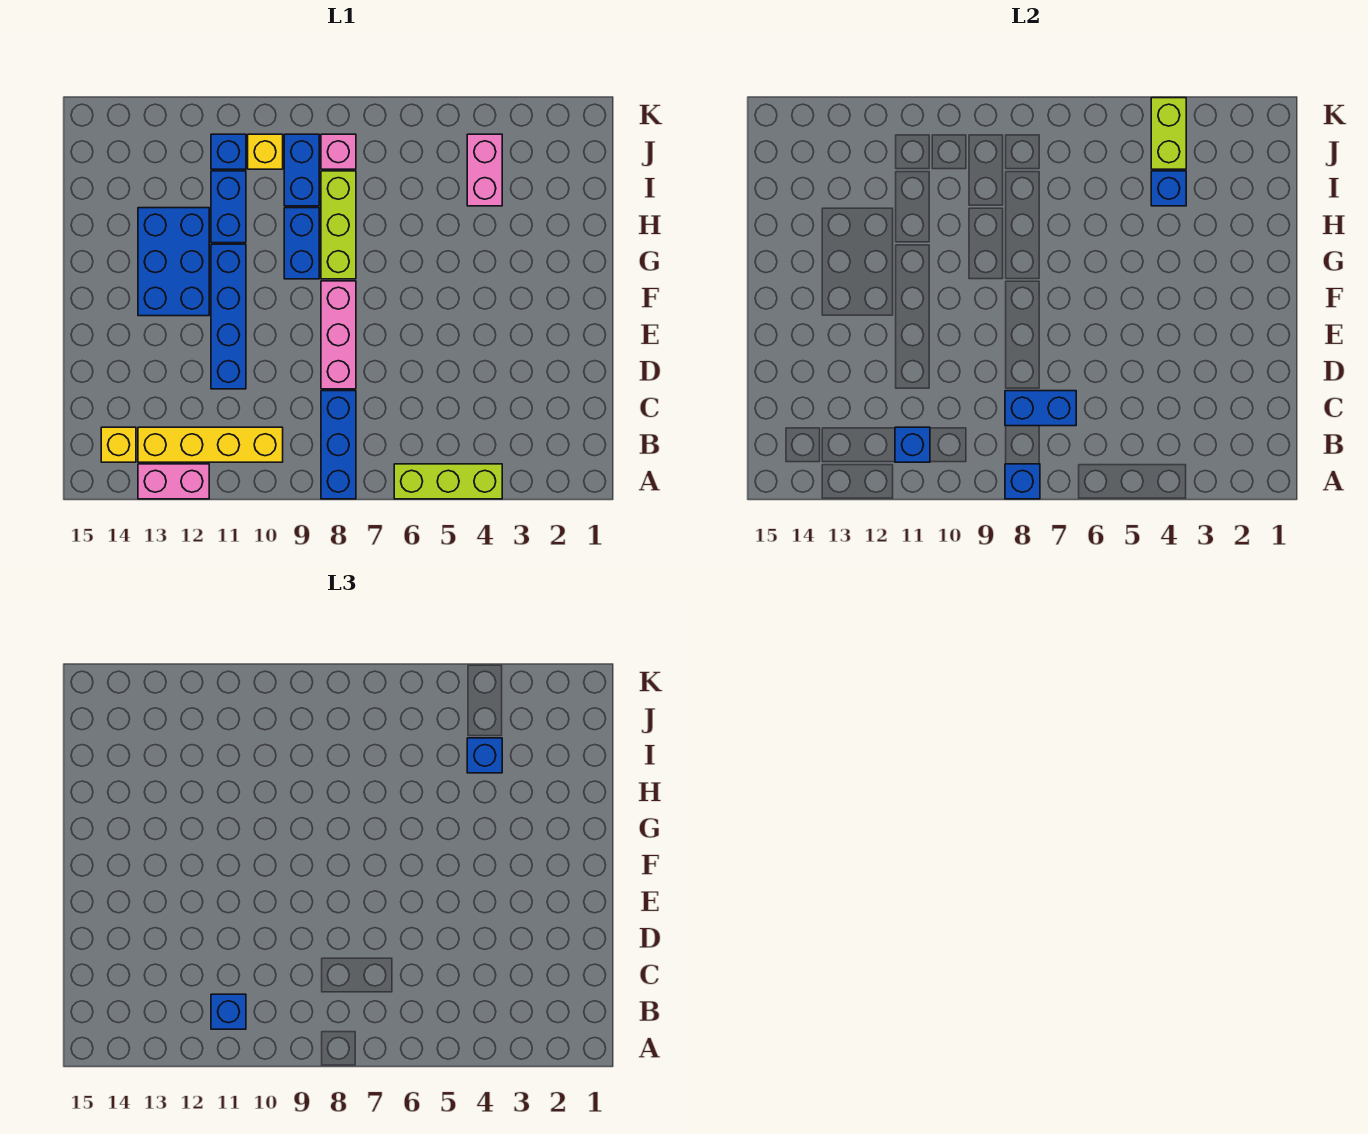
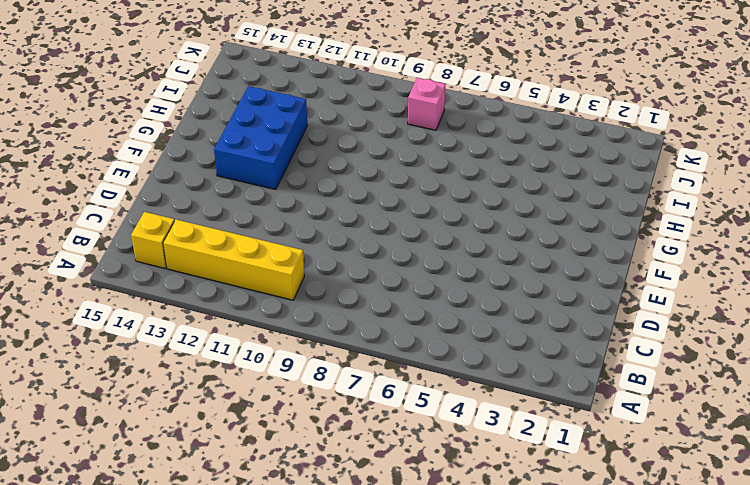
none -> lime brick A4:A6 level 1
none -> blue brick A8:C8 level 1
none -> pink brick A12:A13 level 1

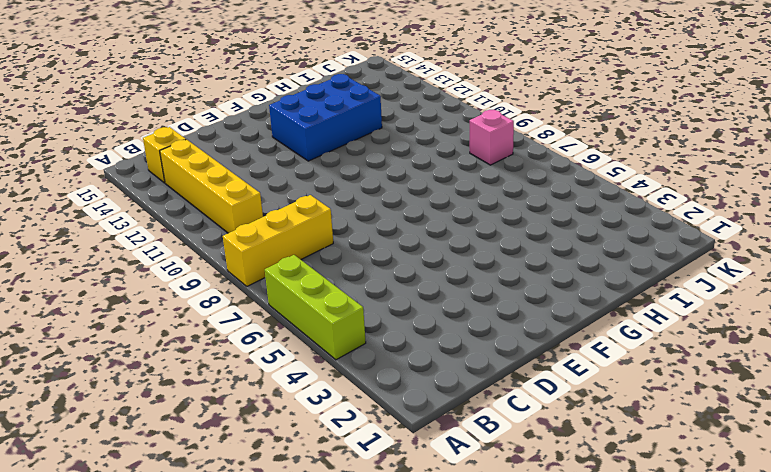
yellow brick A8:C8 level 1 -> blue brick A8:C8 level 1
none -> pink brick A12:A13 level 1
none -> pink brick D8:F8 level 1
none -> blue brick D11:G11 level 1

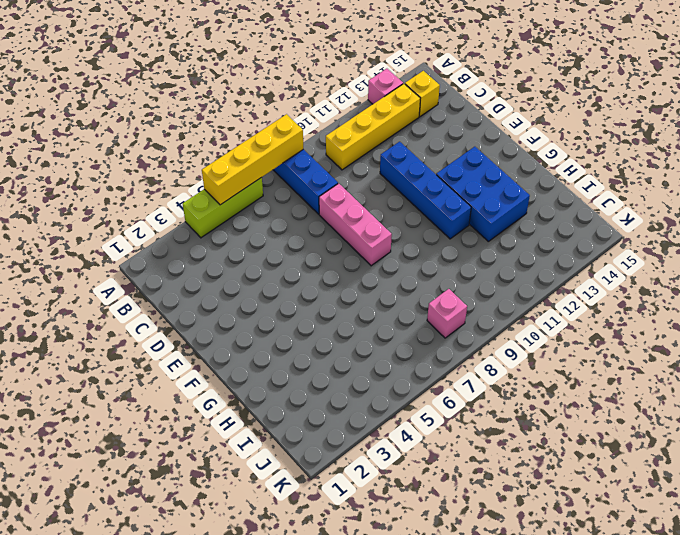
yellow brick A5:A8 level 2 -> blue brick A8 level 2
pink brick A13 level 1 -> pink brick A12:A13 level 1
none -> lime brick G8:I8 level 1
none -> blue brick G9:H9 level 1
none -> blue brick H11:I11 level 1

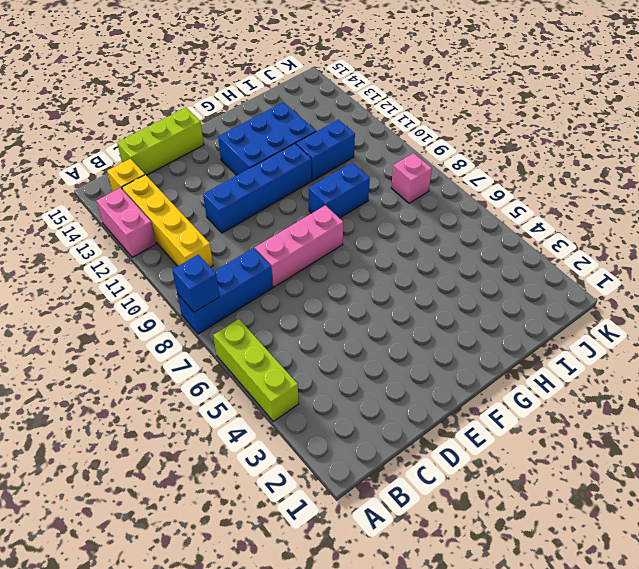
lime brick C15:E15 level 1 -> lime brick G8:I8 level 1
none -> pink brick I4:J4 level 1
none -> blue brick I9:J9 level 1
none -> yellow brick J10 level 1

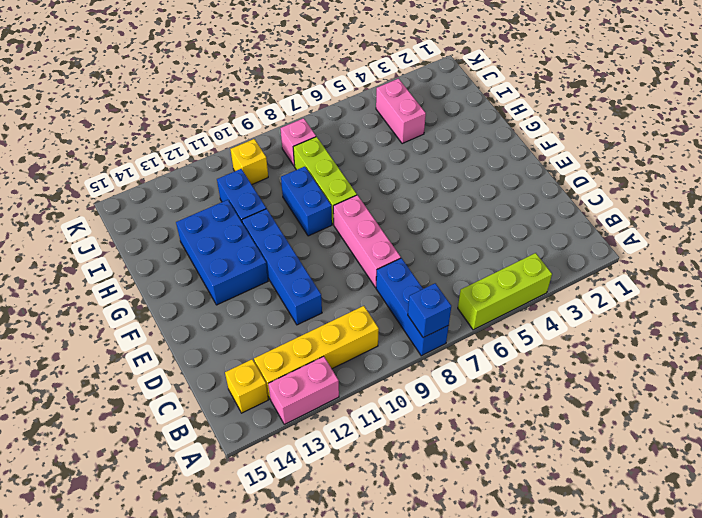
none -> blue brick I9:J9 level 1
none -> blue brick J11 level 1
none -> blue brick B11 level 2

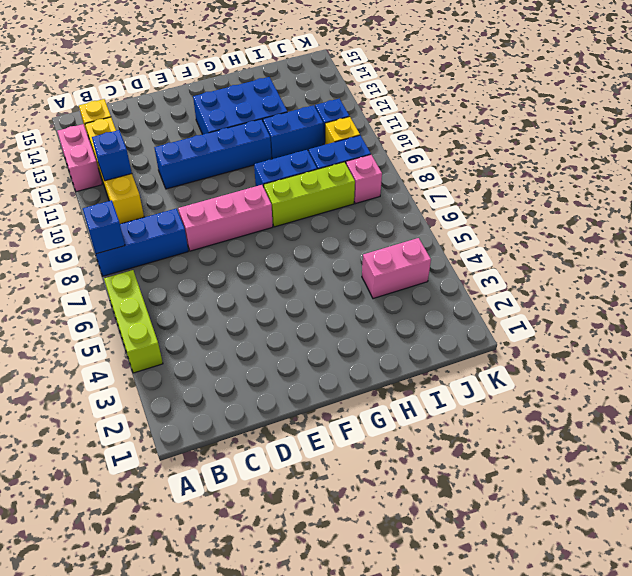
none -> blue brick C7:C8 level 2
none -> blue brick I4 level 2
none -> lime brick J4:K4 level 2

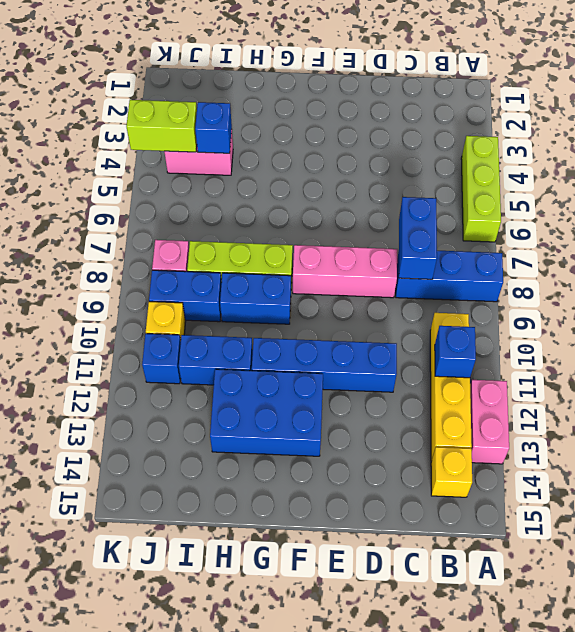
none -> blue brick A8 level 2
none -> blue brick B11 level 3
none -> blue brick I4 level 3

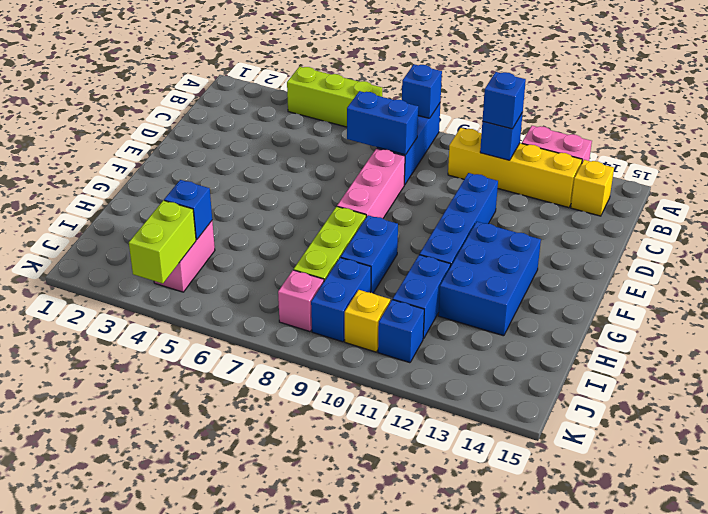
none -> blue brick I4 level 3

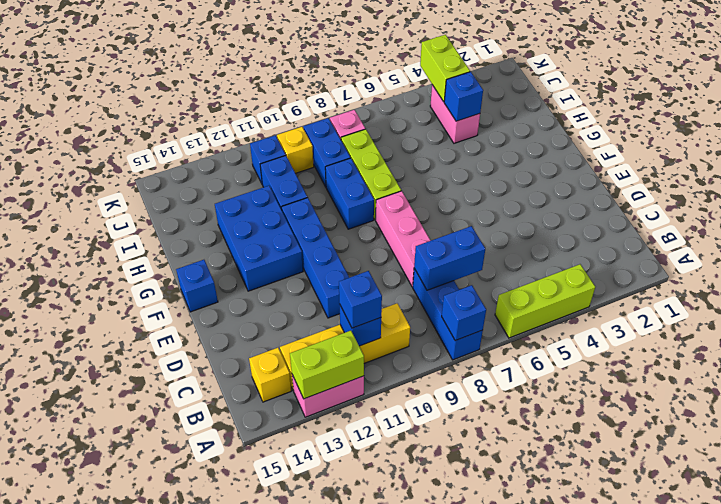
lime brick A12:A13 level 2 -> none
blue brick F15 level 1 -> blue brick I4 level 3

